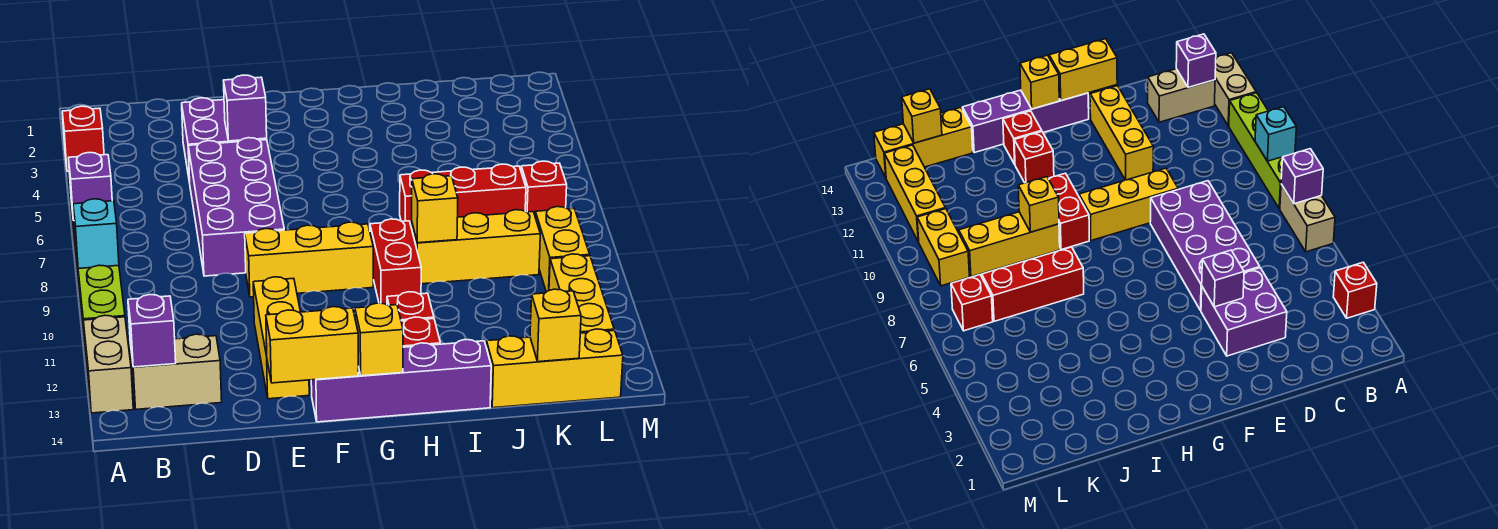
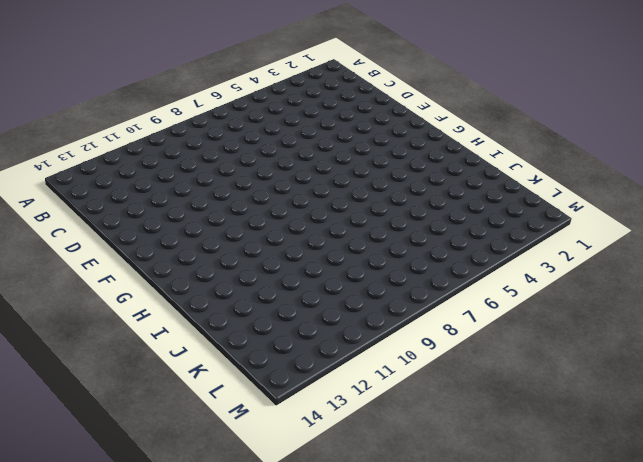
none -> red brick A3 level 1
none -> tan brick A6:A7 level 1
none -> lime brick A8:A11 level 1

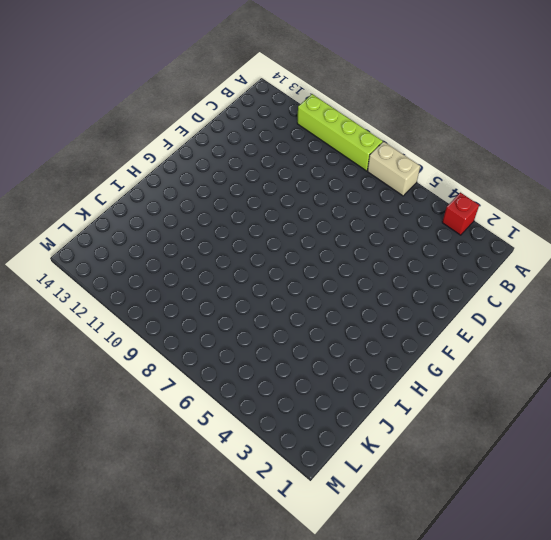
none -> tan brick A12:A13 level 1
none -> tan brick B13:C13 level 1
none -> purple brick D3:E4 level 1

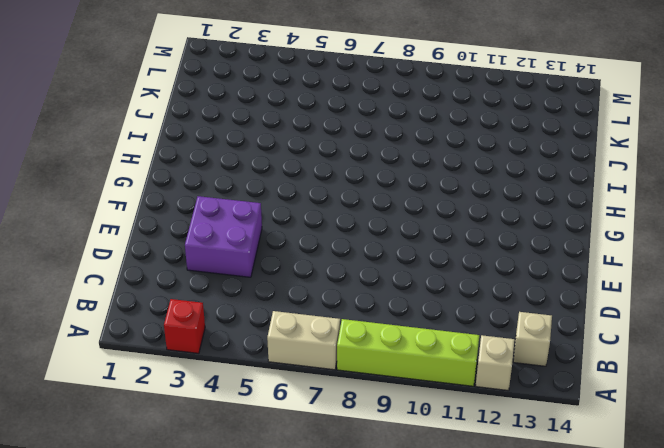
tan brick A12 level 1 -> tan brick A12:A13 level 1
tan brick B13 level 1 -> tan brick B13:C13 level 1
none -> purple brick D5:E8 level 1
none -> yellow brick E9:G9 level 1
none -> yellow brick E11:E13 level 1

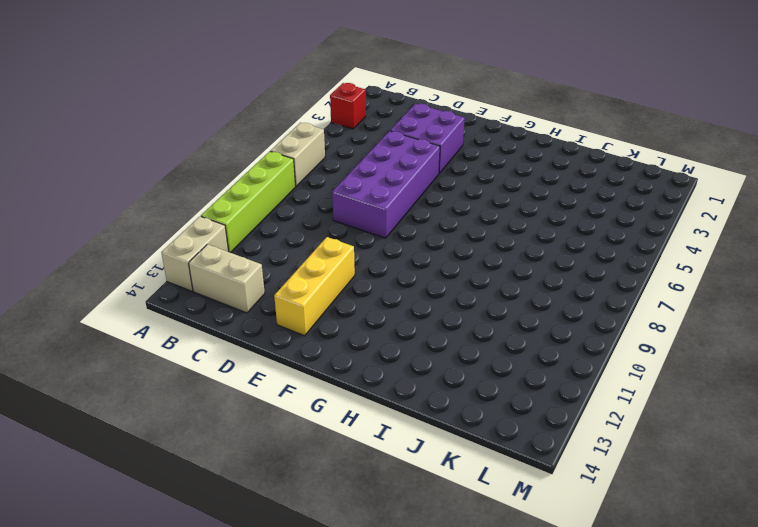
none -> yellow brick E9:G9 level 1
none -> purple brick F14:I14 level 1
none -> red brick H9:H10 level 1

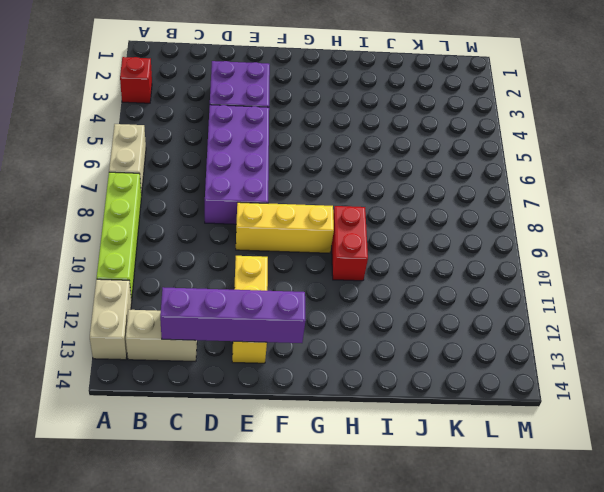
purple brick C13:F13 level 2 -> purple brick F14:I14 level 1
none -> red brick H12 level 1
none -> red brick H13 level 1
none -> red brick I7:K7 level 1

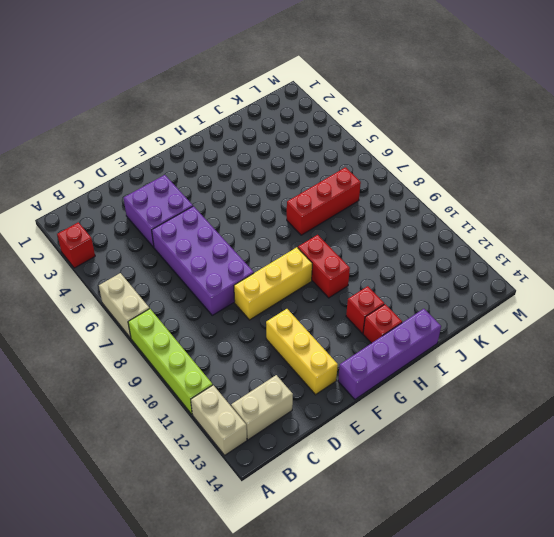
none -> yellow brick I9:K9 level 1
none -> yellow brick J14:L14 level 1
none -> red brick L7 level 1

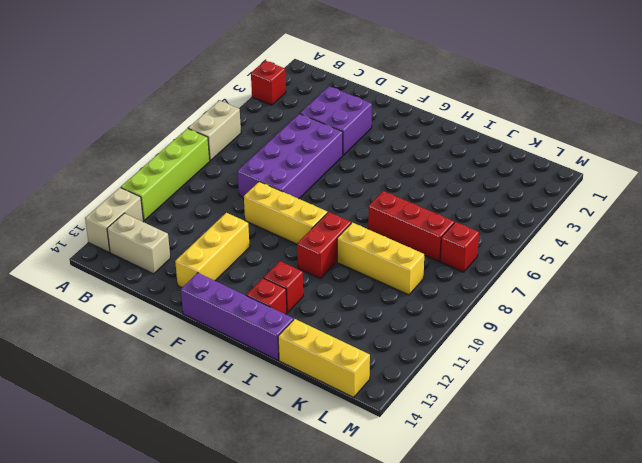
none -> yellow brick L9:L10 level 1
none -> yellow brick L11:L13 level 1
none -> purple brick A7 level 2

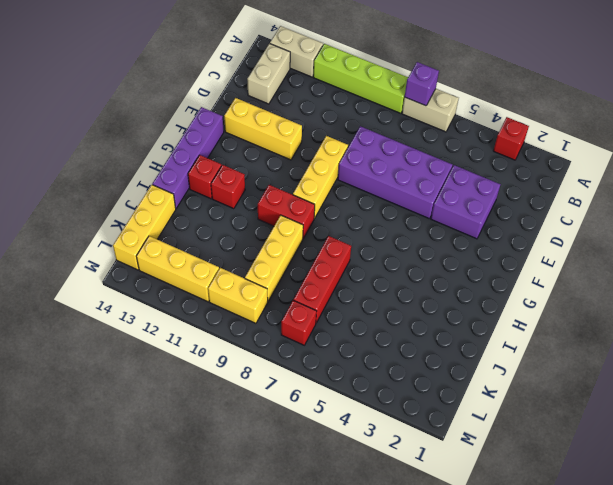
none -> cyan brick A9 level 2
none -> purple brick B13 level 2
none -> purple brick E4 level 2

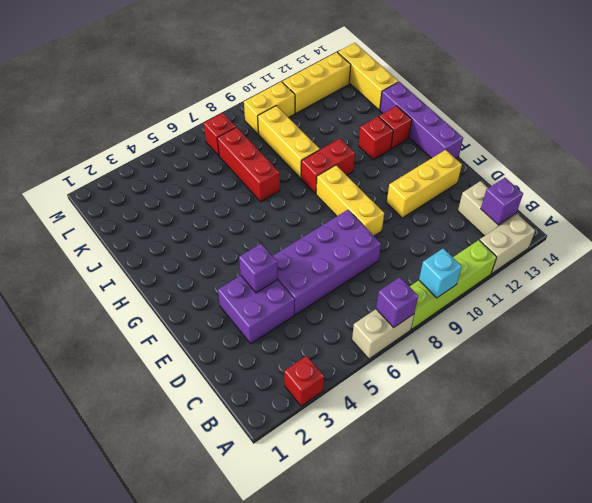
none -> yellow brick E14:F14 level 2
none -> yellow brick G14 level 2
none -> yellow brick I9 level 2

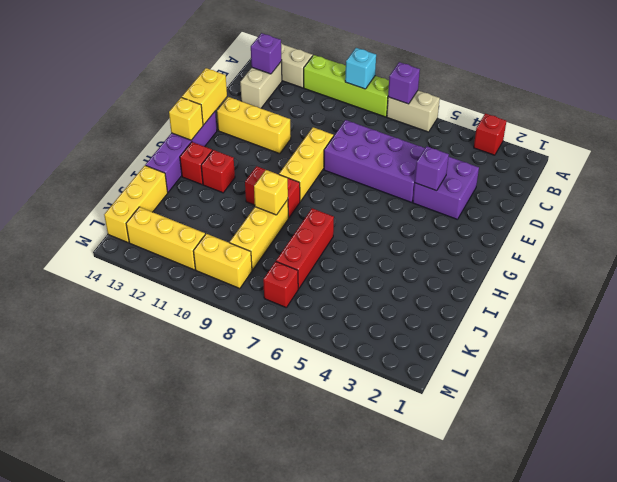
none -> yellow brick K14 level 2

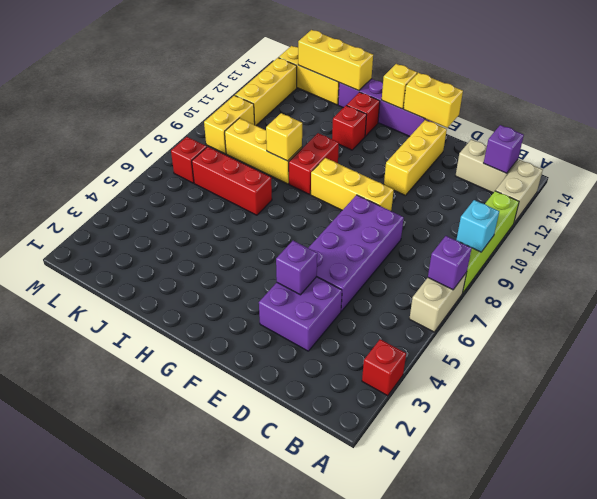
yellow brick I14:K14 level 2 -> yellow brick K14 level 2

